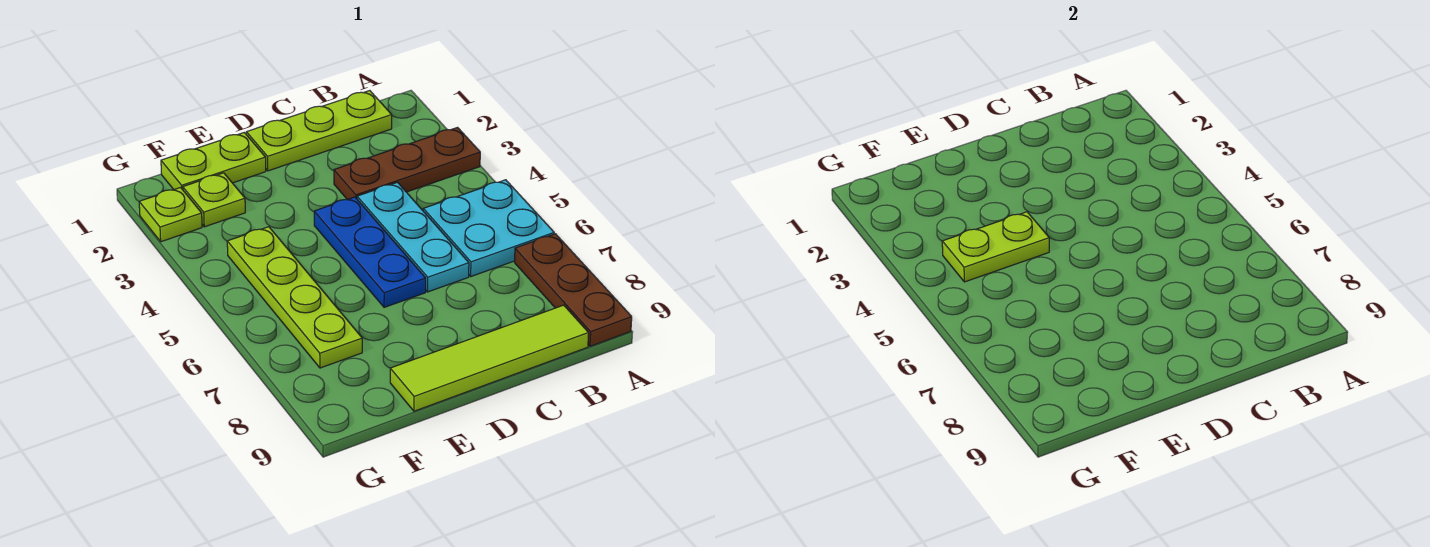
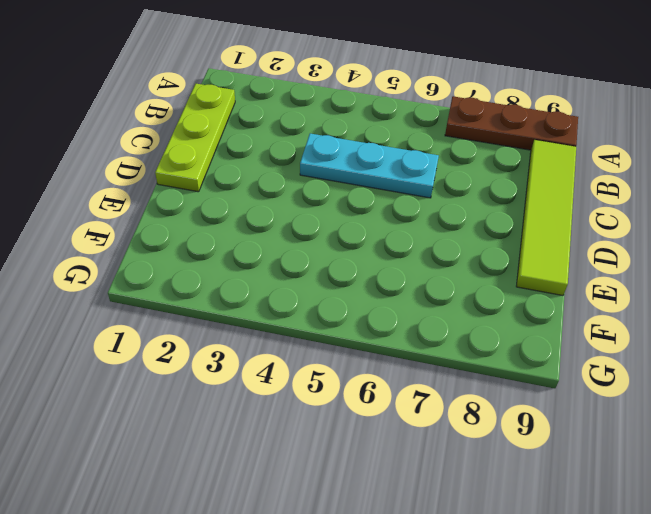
none -> brown plate A3:C3 level 1
none -> cyan plate A5:B6 level 1
none -> blue plate D4:D6 level 1

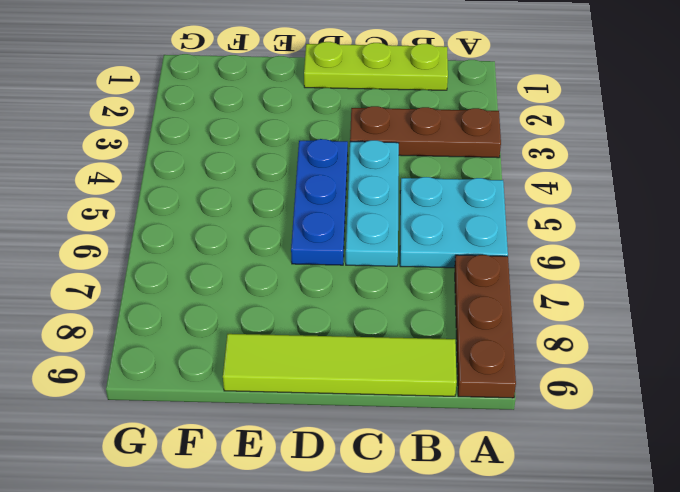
none -> lime plate E1:F1 level 1
none -> lime plate F2 level 1
none -> lime plate F4:F7 level 1

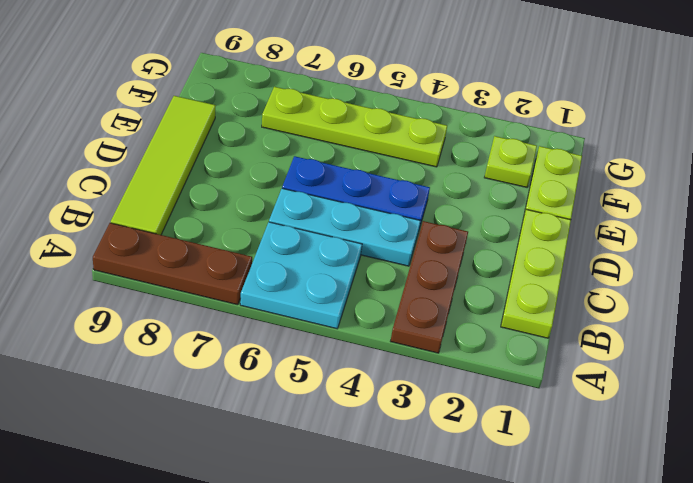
none -> lime plate G2 level 1
none -> lime plate E4:F4 level 2

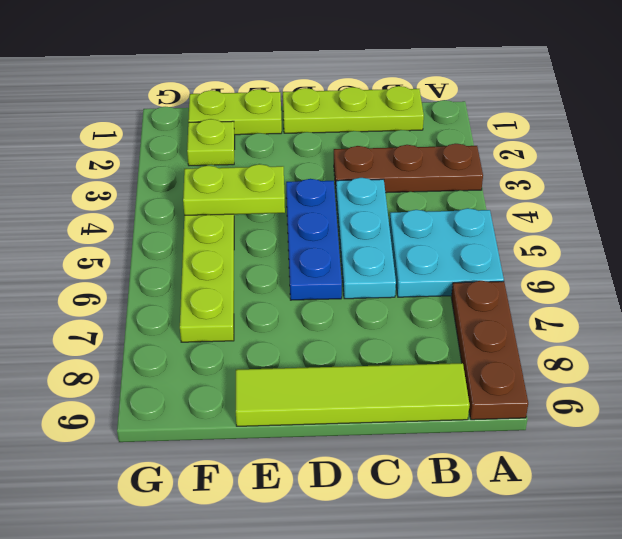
none -> lime plate G2 level 1

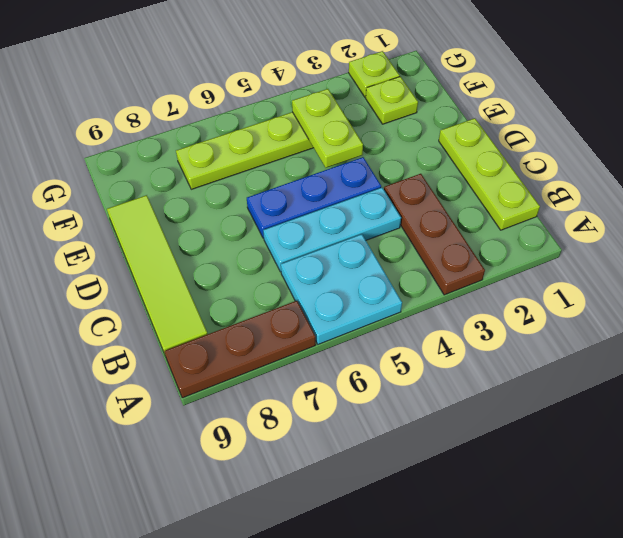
none -> lime plate E1:F1 level 1

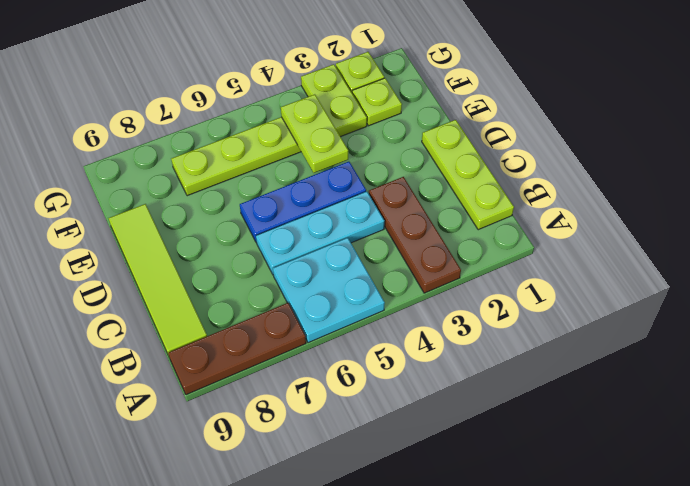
lime plate F3:G3 level 1 -> lime plate E1:F1 level 1

